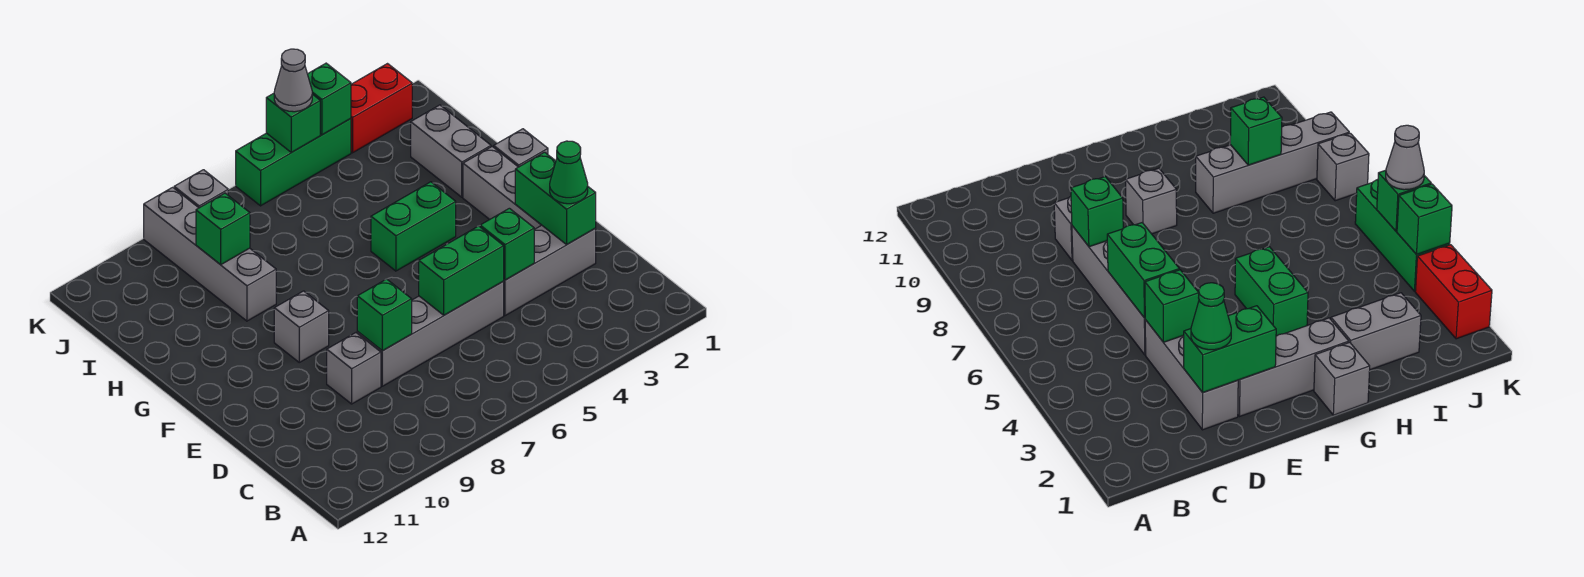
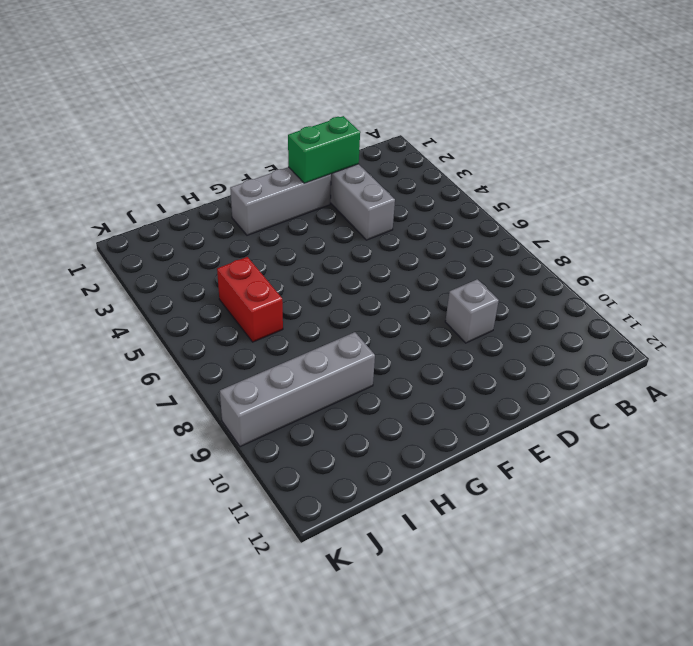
red brick I5:I6 level 1 -> red brick K2:K3 level 1
none -> grey brick D5:D8 level 1
none -> grey brick F9 level 1
none -> grey brick G1 level 1

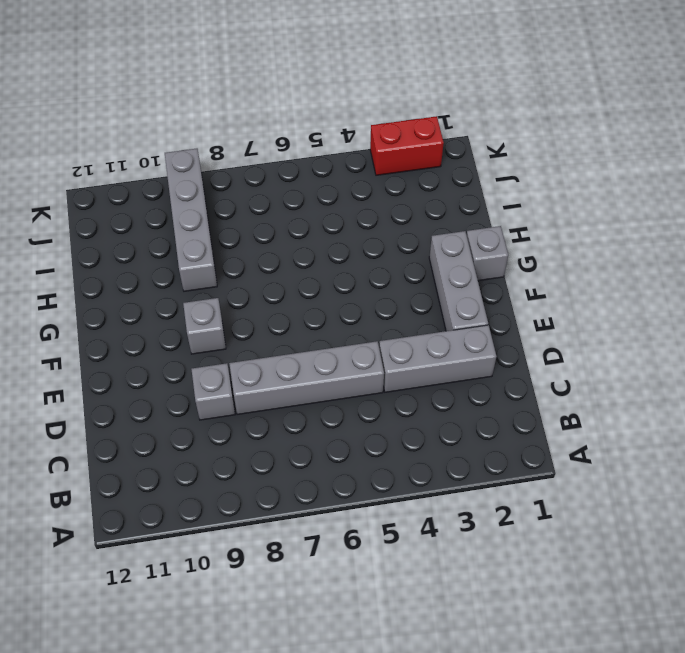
none -> green brick G4:G5 level 1
none -> grey brick H2:I2 level 1
none -> green brick K4:K6 level 1

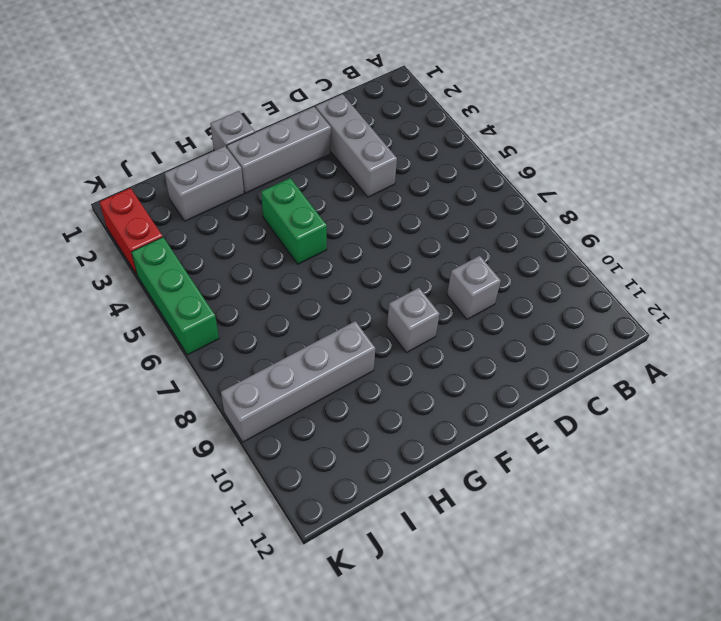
none -> grey brick D5:D8 level 1
none -> grey brick K8 level 1
none -> green brick D2:E2 level 2

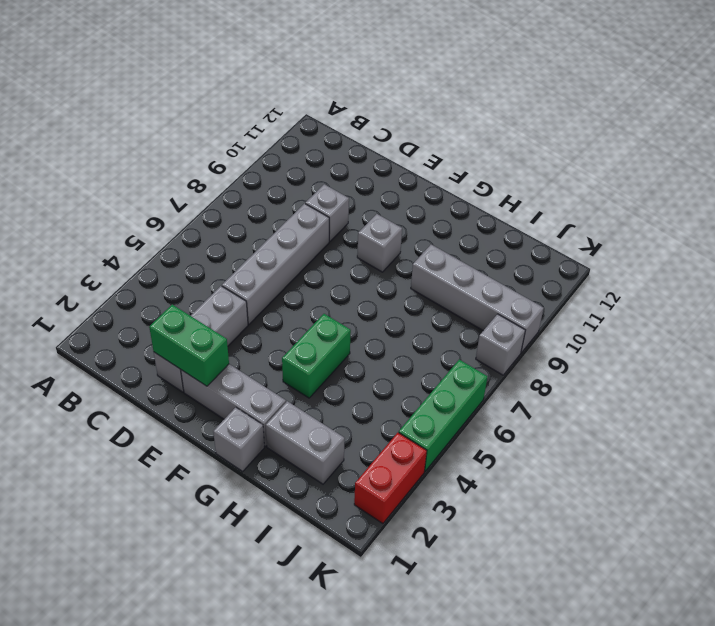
none -> green brick D4 level 2
none -> green brick D5:D6 level 2
none -> green brick D8 level 2

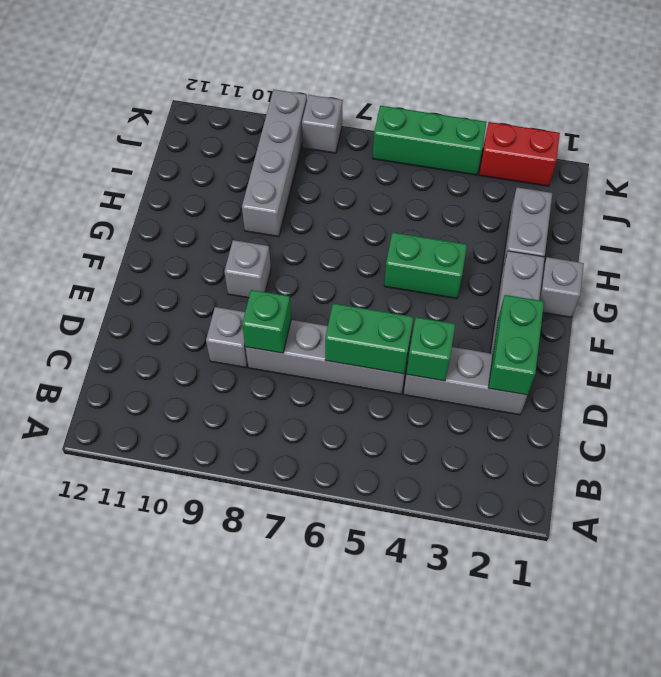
none -> green brick I9 level 2
none -> green brick K4 level 2
none -> green brick K5 level 2

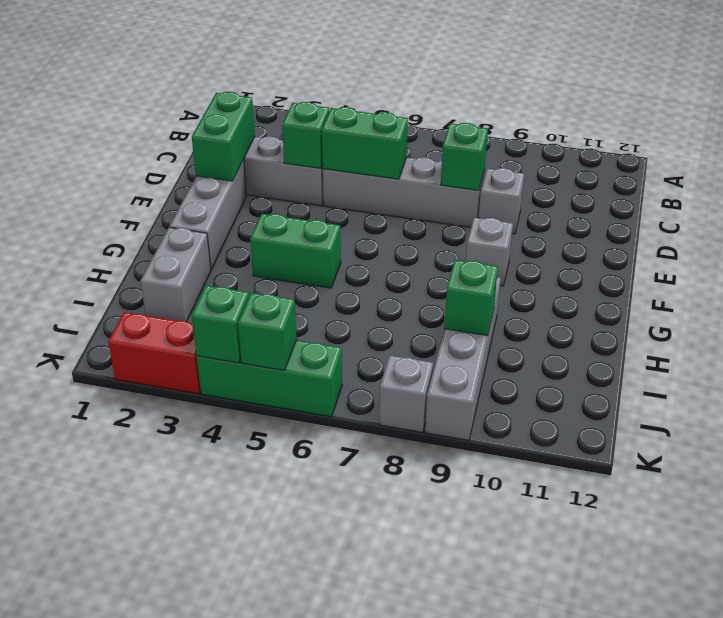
none -> grey brick G1 level 1
none -> green cone D2 level 3
none -> grey cone K5 level 3

